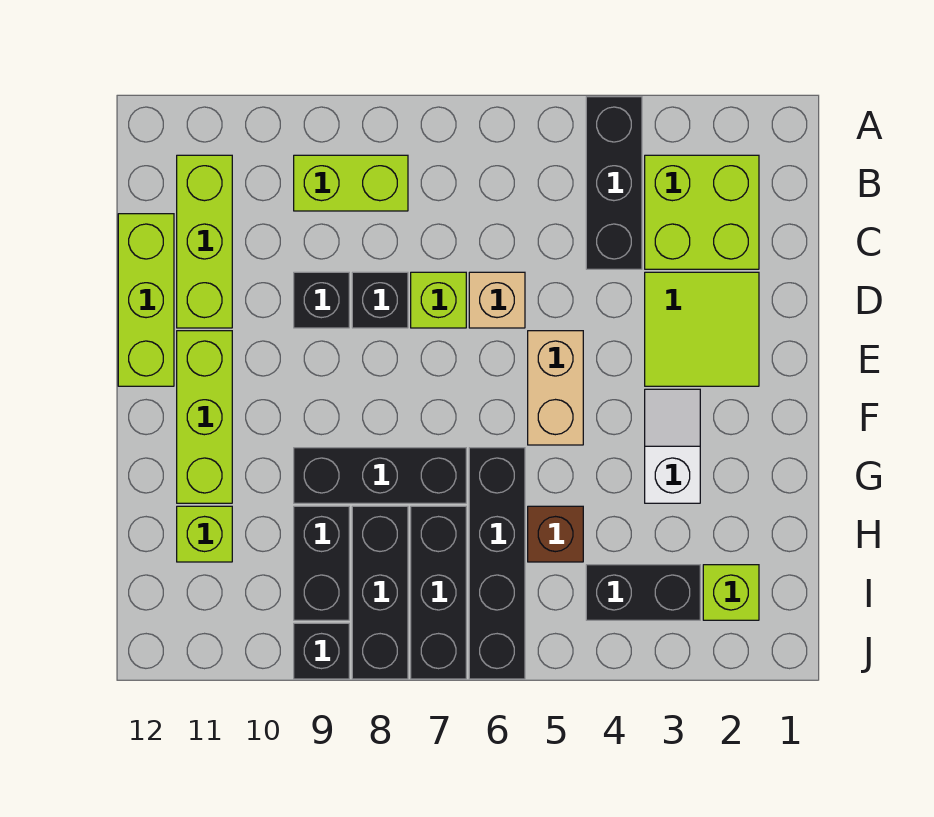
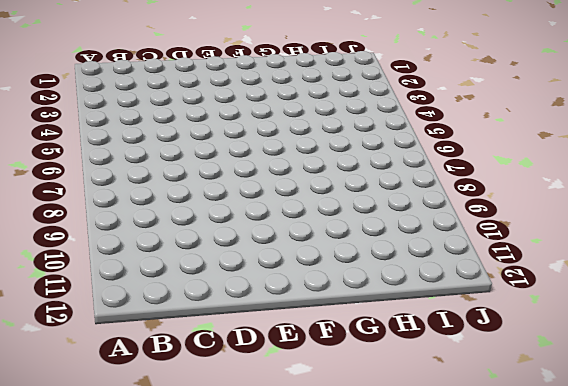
none -> black brick A4:C4 level 1
none -> lime brick B2:C3 level 1
none -> lime brick B8:B9 level 1

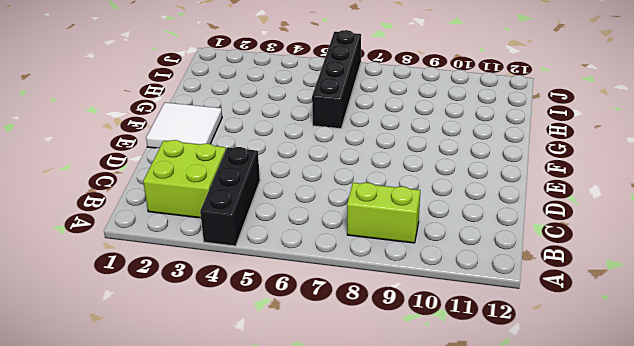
white tile E1:F2 level 1 -> lime tile D2:E3 level 1
none -> lime brick B11:D11 level 1
none -> lime brick C12:E12 level 1
none -> tan brick D6 level 1

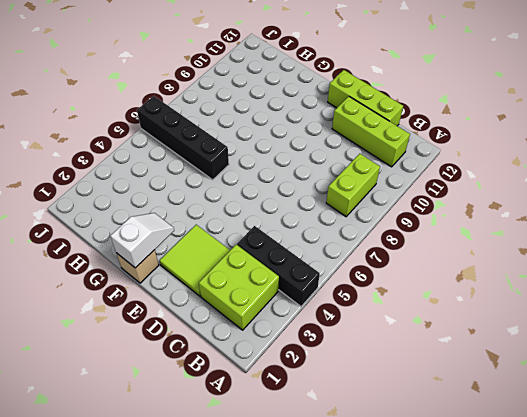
tan brick F1 level 1 -> tan brick D6 level 1
white slope F1:F2 level 2 top 1 -> white slope F3:G3 level 1 top G
none -> lime brick D7 level 1
none -> black brick D8 level 1
none -> black brick D9 level 1

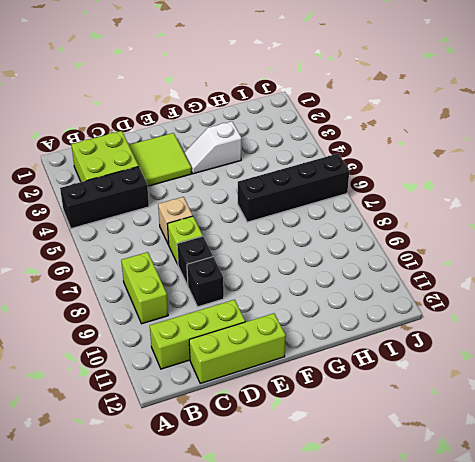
none -> tan brick E5:F5 level 1
none -> lime brick E11:G11 level 1
none -> black brick G7:G9 level 1

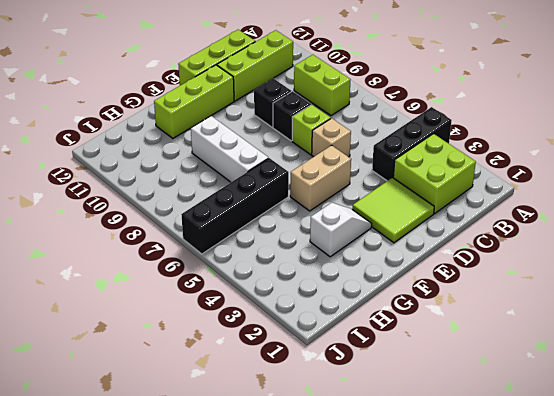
white brick G7:G9 level 1 -> black brick G7:G9 level 1
none -> brown brick H5 level 1
none -> black brick H7:J7 level 1
none -> black brick H8:J8 level 1

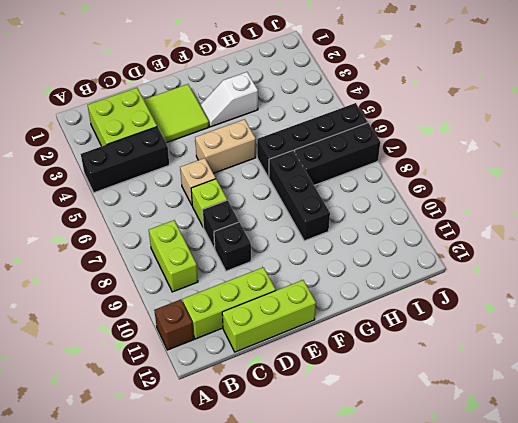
brown brick A11 level 1 -> brown brick H5 level 1
none -> lime brick E11:G11 level 1
none -> black brick H8:J8 level 1
none -> black brick H9:I9 level 1

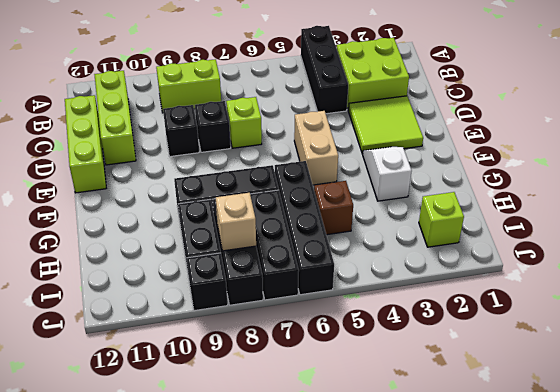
tan brick I8 level 2 -> tan brick D6 level 1
none -> lime brick E11:G11 level 1
none -> lime brick H11 level 1
none -> black brick I3:I4 level 1

